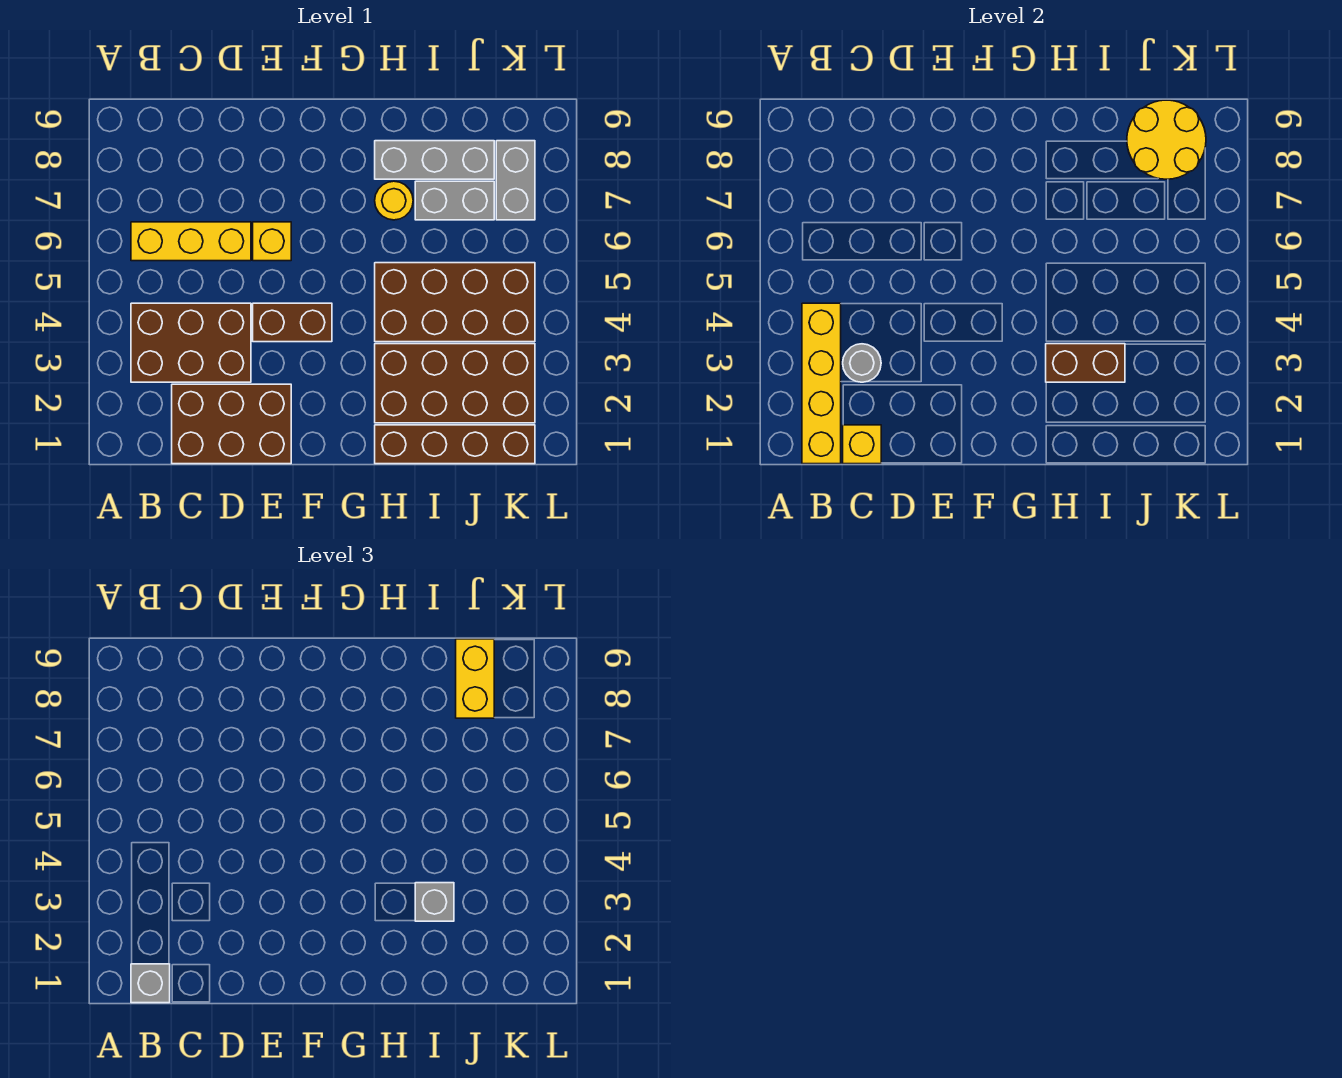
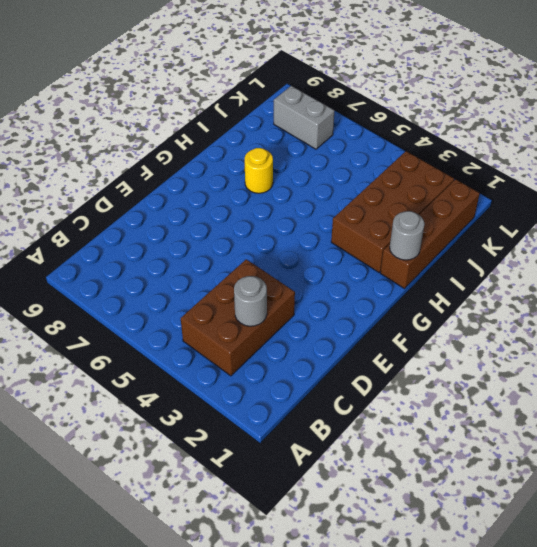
grey round brick H1 level 2 -> none
none -> yellow brick B6:D6 level 1
none -> brown brick C1:E2 level 1
none -> brown brick E4:F4 level 1

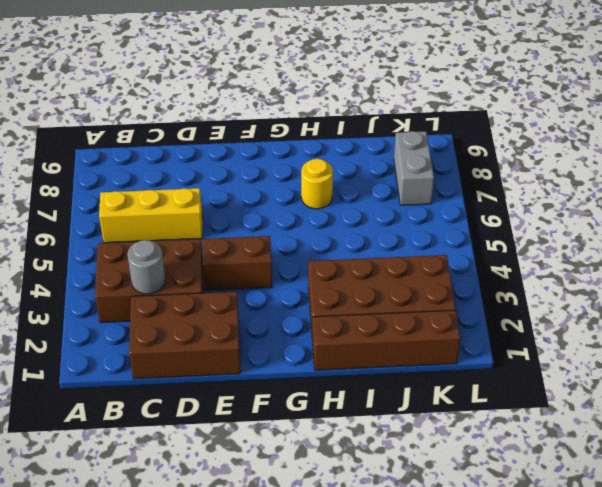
none -> yellow brick E6 level 1
none -> brown brick H4:K5 level 1
none -> grey brick H8:J8 level 1

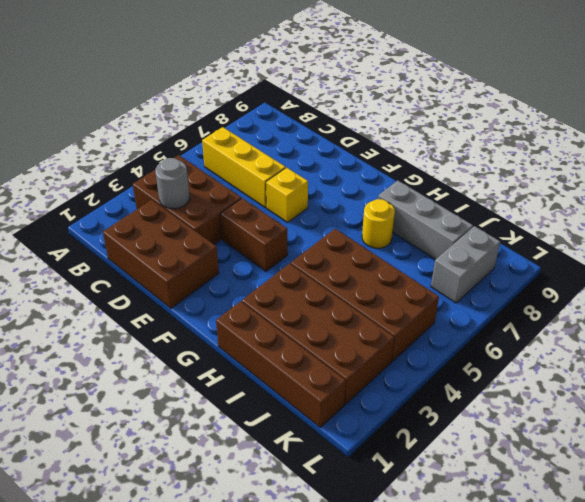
none -> grey brick I7:J7 level 1
none -> yellow brick B1:B4 level 2
none -> yellow brick C1 level 2

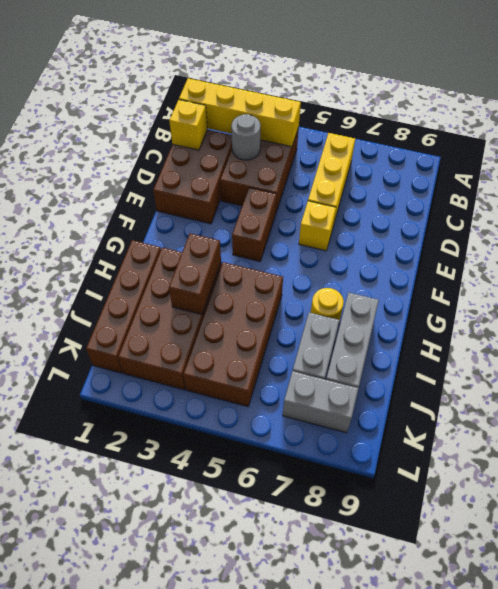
none -> yellow round brick J8:K9 level 2
none -> grey brick B1 level 3
none -> grey brick I3 level 3

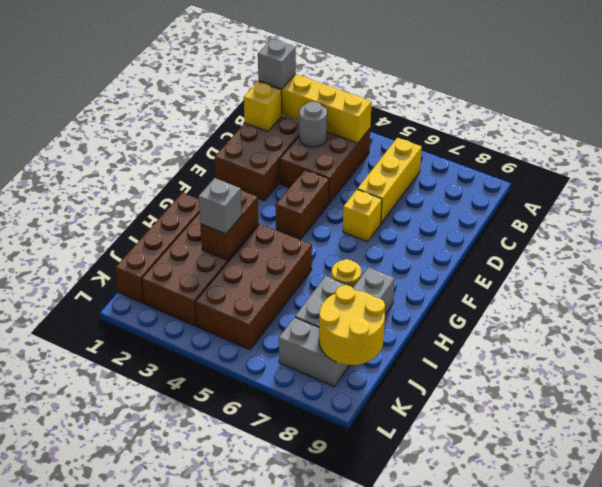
none -> yellow brick J8:J9 level 3

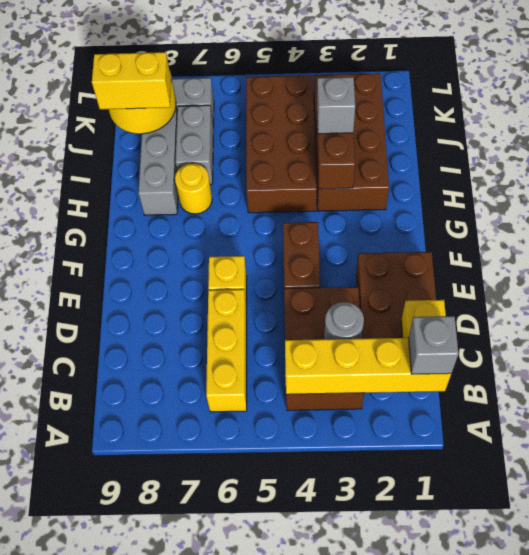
none -> brown brick H1:K1 level 1

